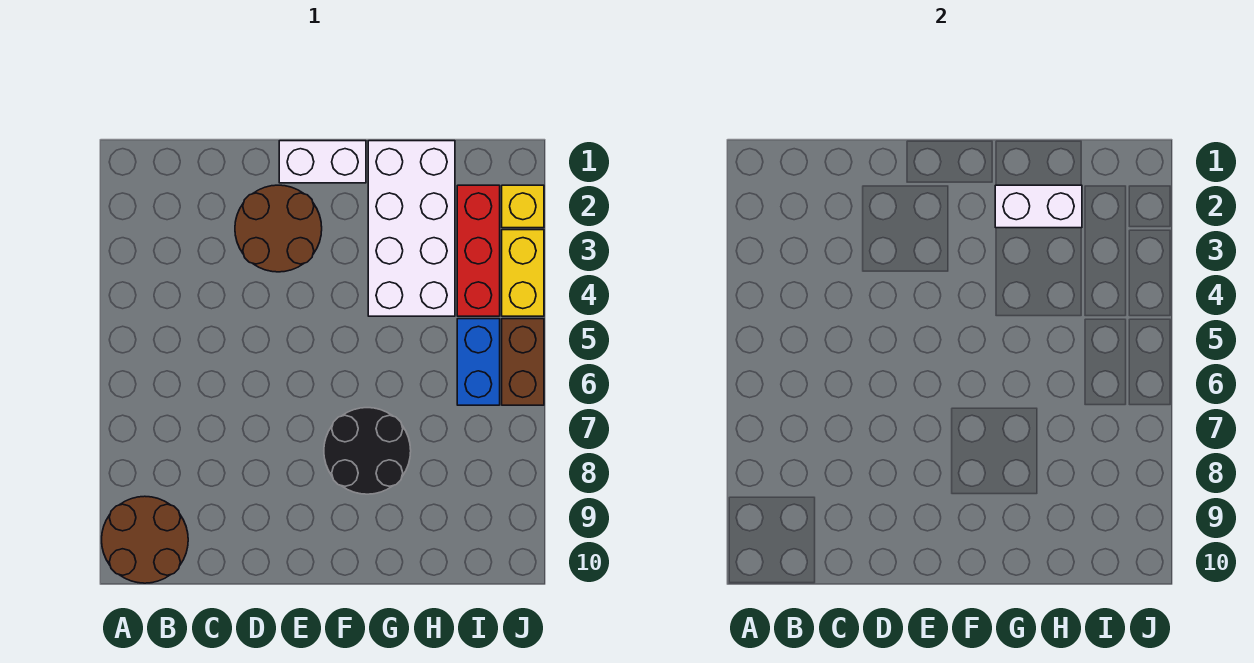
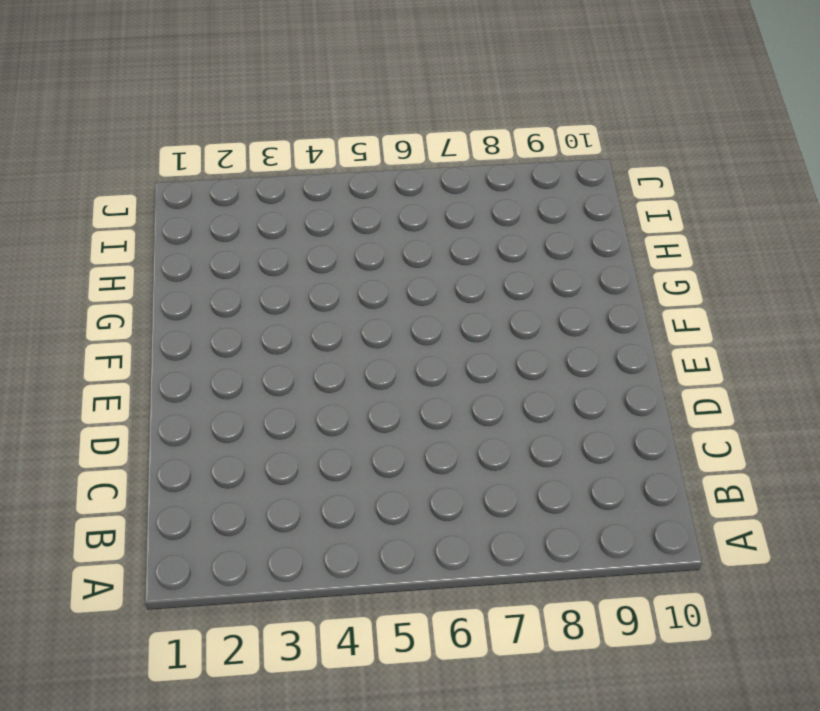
none -> brown round brick A9:B10 level 1
none -> brown round brick D2:E3 level 1

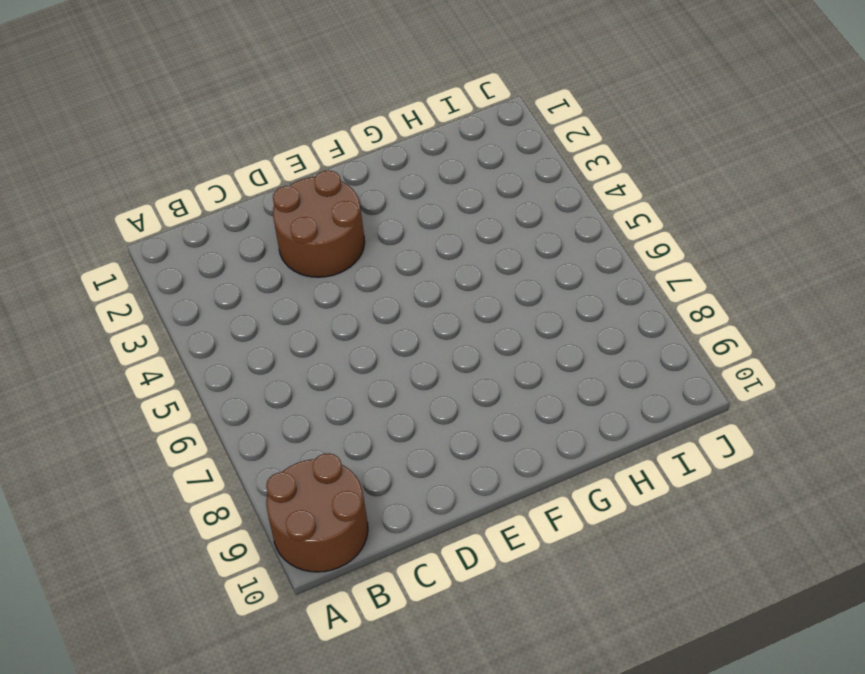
none -> white brick E1:F1 level 1
none -> black round brick F7:G8 level 1

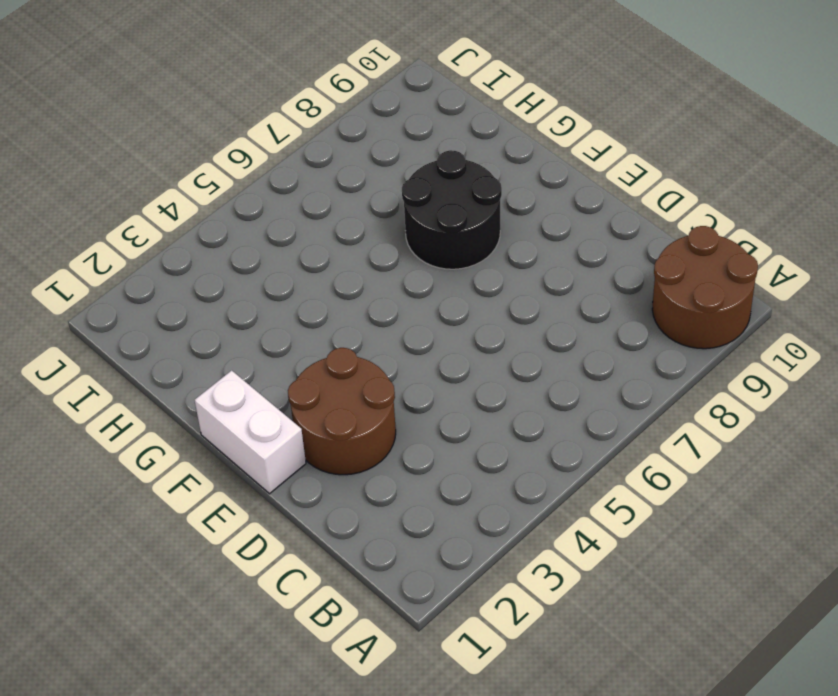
none -> white brick G1:H4 level 1
none -> red brick I2:I4 level 1

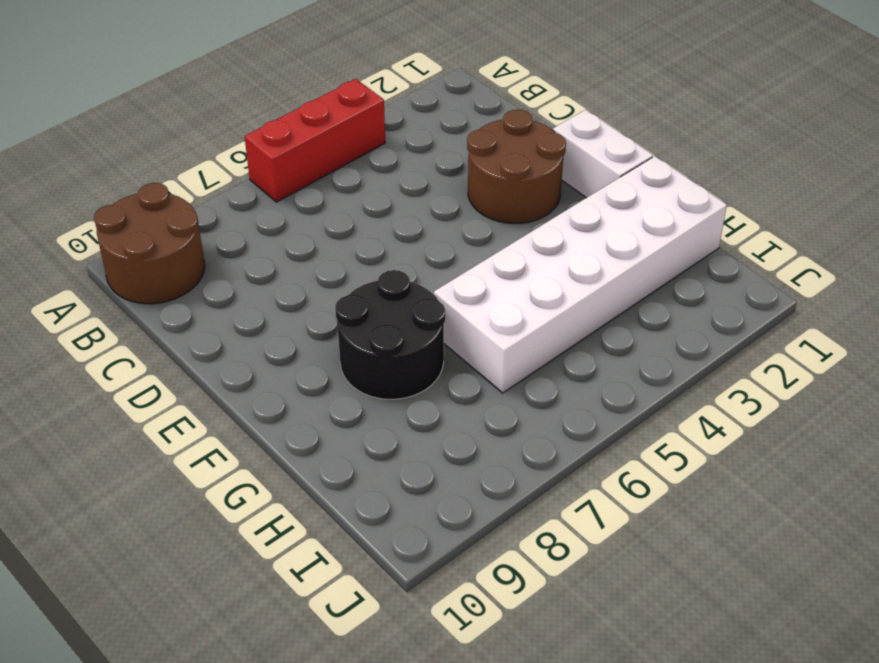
red brick A4:A6 level 1 -> red brick I2:I4 level 1
white brick G1:H6 level 1 -> white brick G1:H4 level 1
none -> blue brick I5:I6 level 1
none -> yellow brick J2 level 1

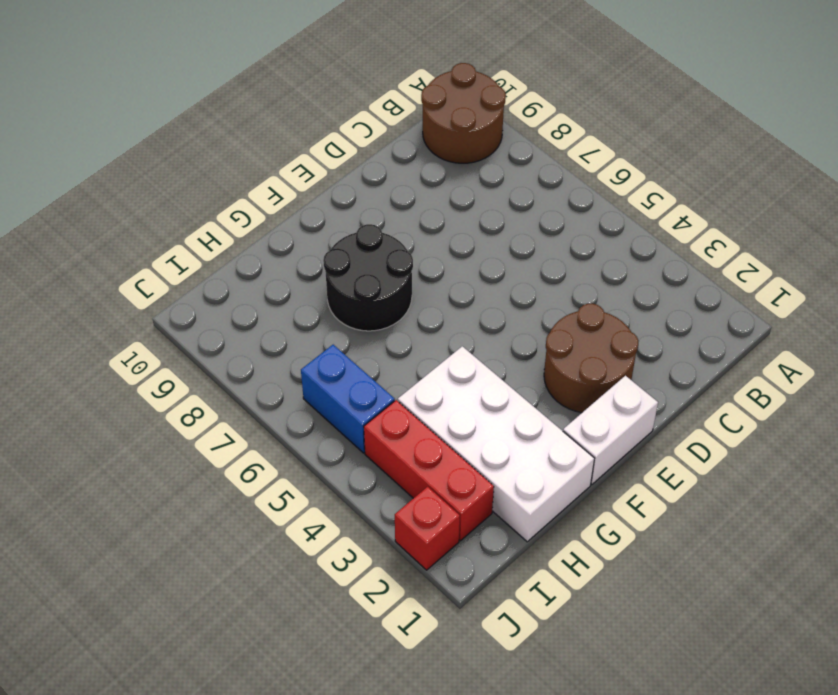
red brick J2 level 1 -> yellow brick J2 level 1
none -> yellow brick J3:J4 level 1
none -> brown brick J5:J6 level 1

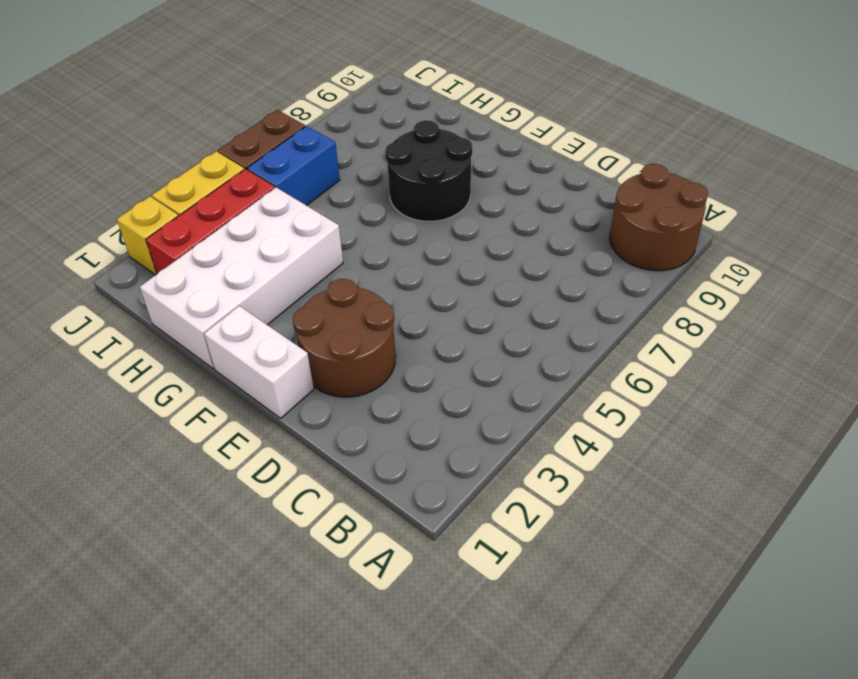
none -> white brick G2:H2 level 2

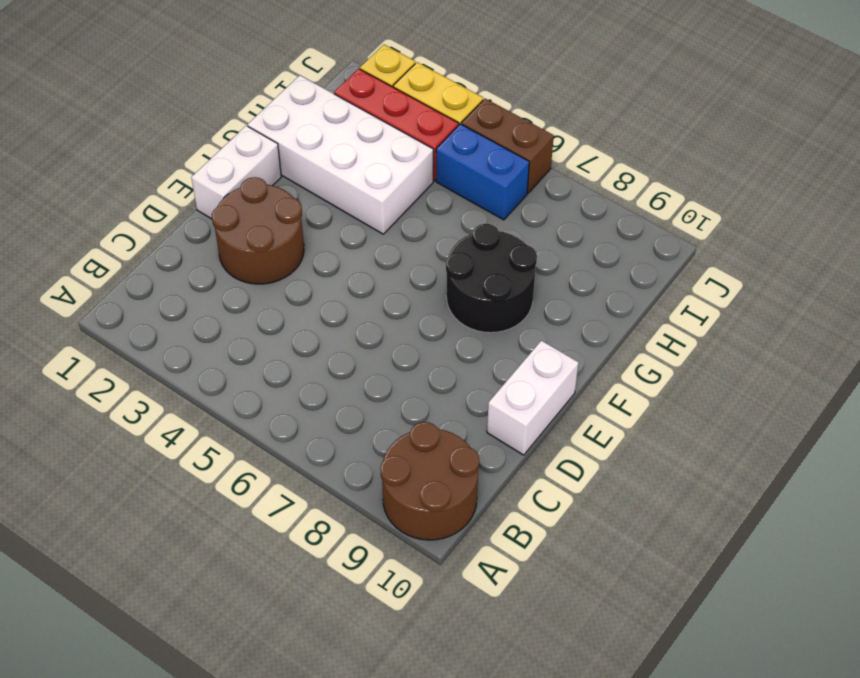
white brick D10:E10 level 1 -> white brick G2:H2 level 2

